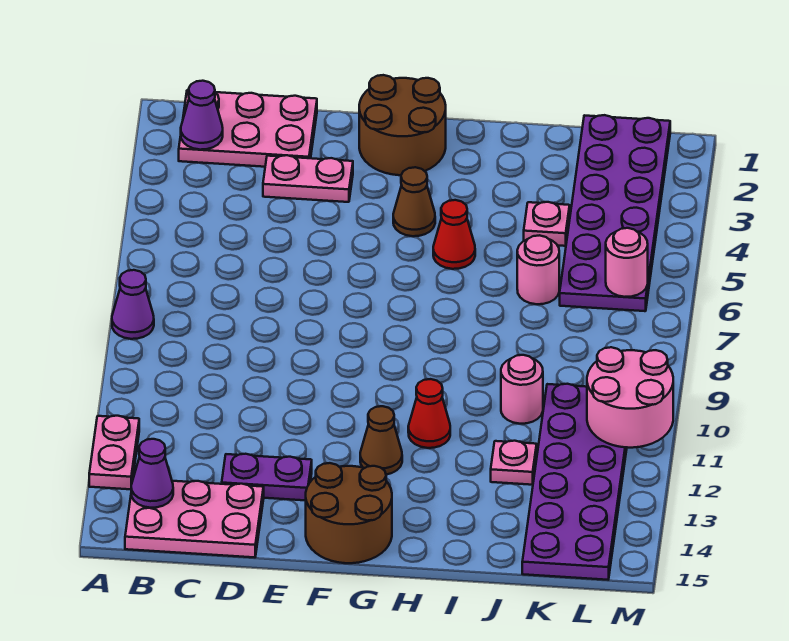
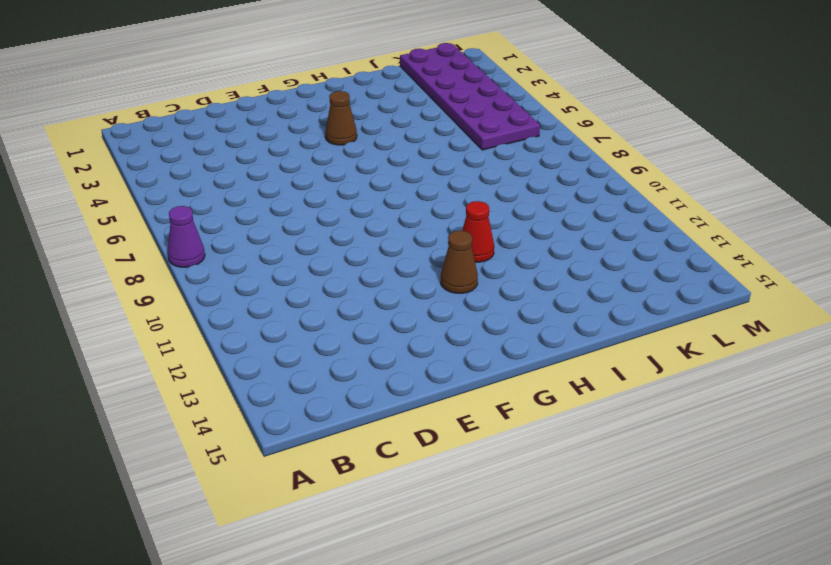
none -> pink plate A12:A13 level 1
none -> pink plate B1:D2 level 1
none -> pink plate B14:D15 level 1

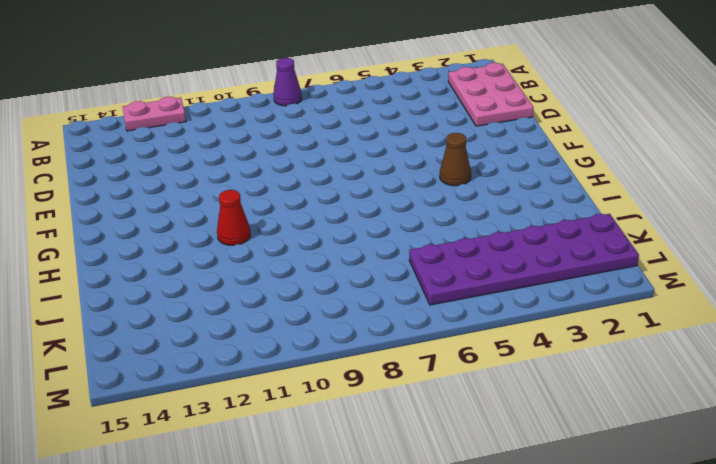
none -> pink plate B14:D15 level 1
none -> pink plate D3:E3 level 1
none -> purple plate D13:E13 level 1

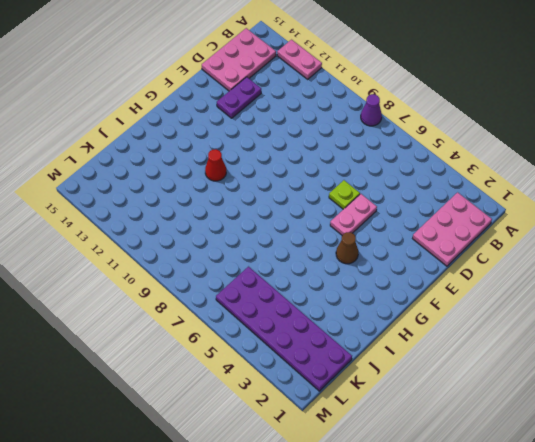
pink plate E5:F5 level 1 -> pink plate D3:E3 level 1
lime plate E6 level 1 -> none
none -> brown round brick F1:G2 level 1
none -> brown round brick F14:G15 level 1
none -> brown cone G12 level 1

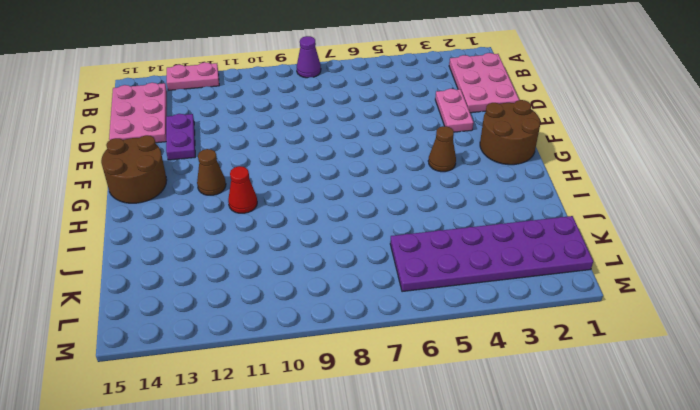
none -> red cone H5 level 1
none -> pink plate J4 level 1
none -> pink round brick J6 level 1

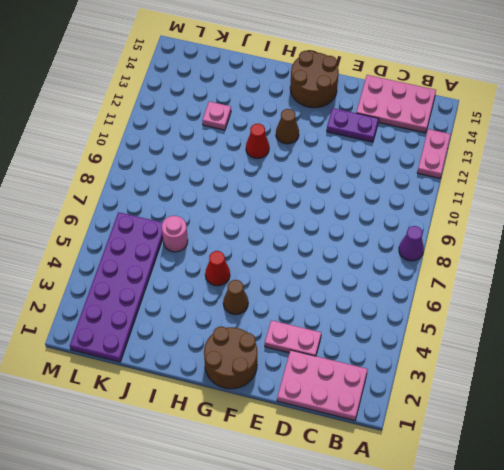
none -> pink plate J4 level 1
none -> pink round brick J10 level 1
none -> purple plate K10:L15 level 1

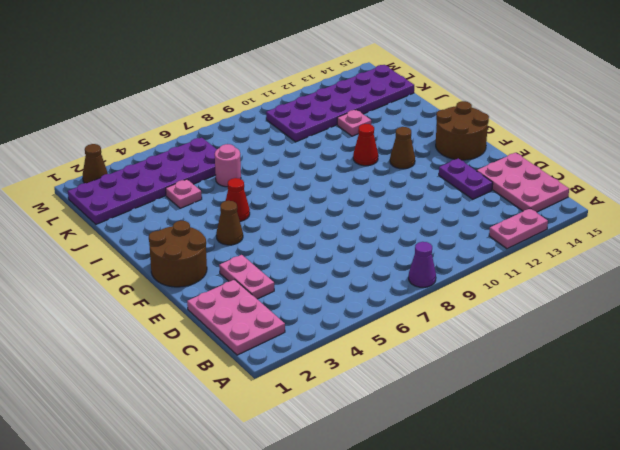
brown cone M2 level 1 -> none
none -> pink round brick J10 level 1
none -> purple cone B2 level 2
none -> purple cone B14 level 2

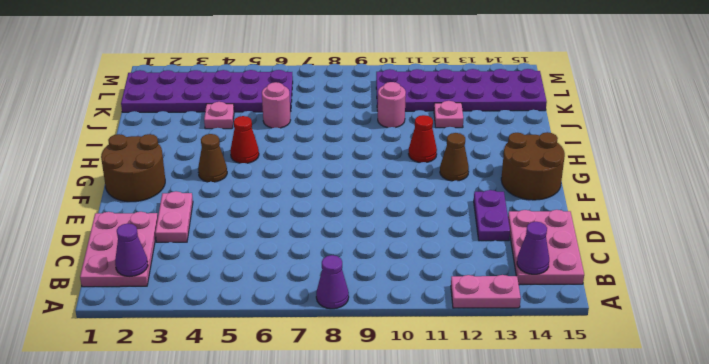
none -> pink round brick L6 level 2
none -> pink round brick L10:M11 level 2

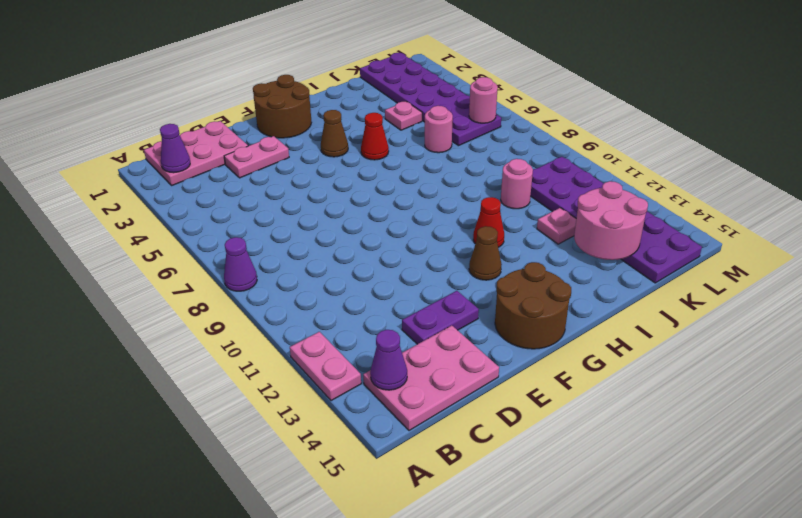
pink round brick J13:K14 level 2 -> pink round brick L10:M11 level 2

